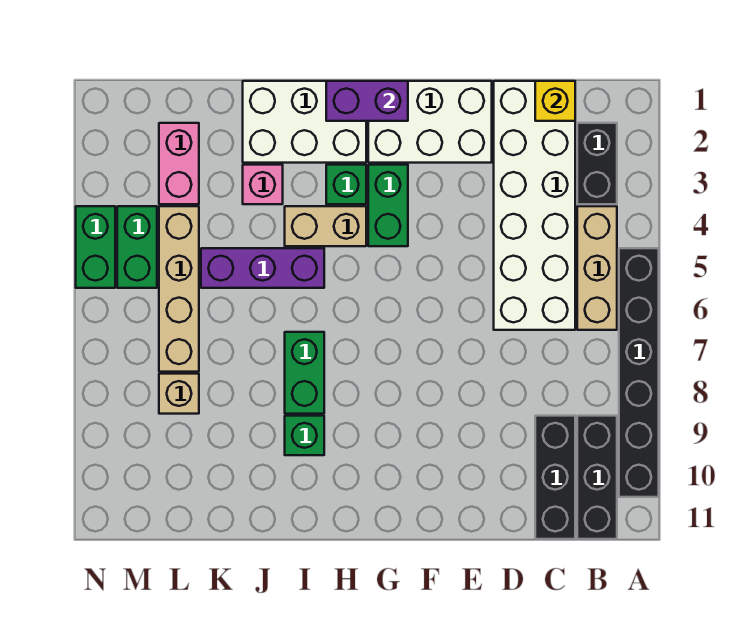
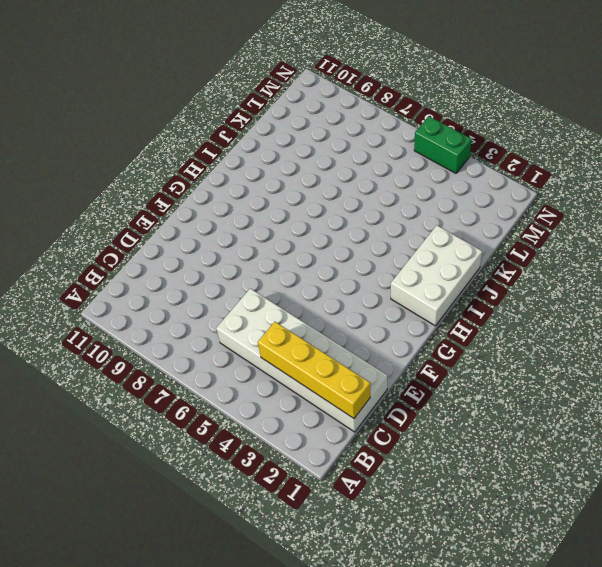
yellow brick C1:C4 level 2 -> yellow brick C1 level 2
none -> black brick A5:A10 level 1
none -> black brick B2:B3 level 1
none -> tan brick B4:B6 level 1

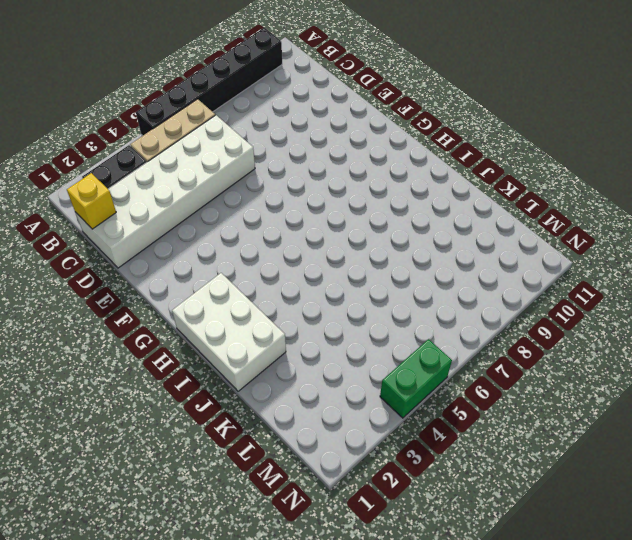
none -> black brick B9:B11 level 1
none -> black brick C9:C11 level 1
none -> white brick E1:G2 level 1

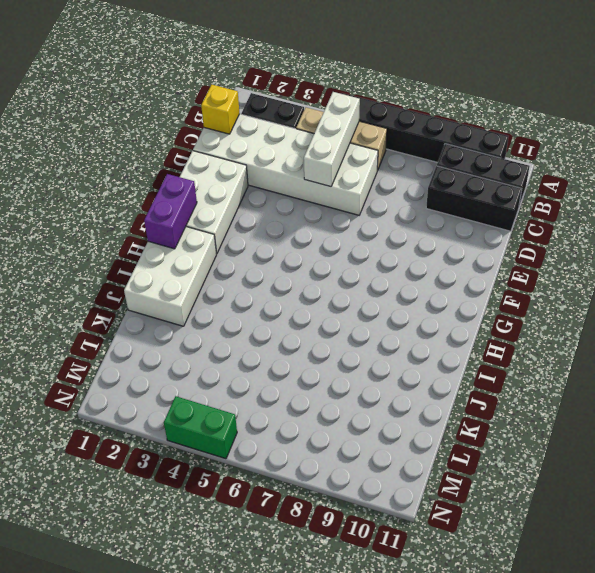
white brick B5:D5 level 2 -> none
none -> green brick G3:G4 level 1
none -> green brick H3 level 1
none -> tan brick H4:I4 level 1

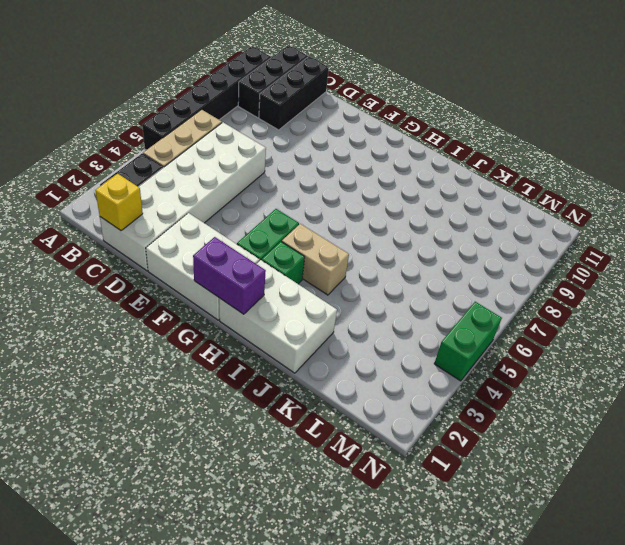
none -> purple brick I5:K5 level 1
none -> green brick I7:I8 level 1
none -> green brick I9 level 1

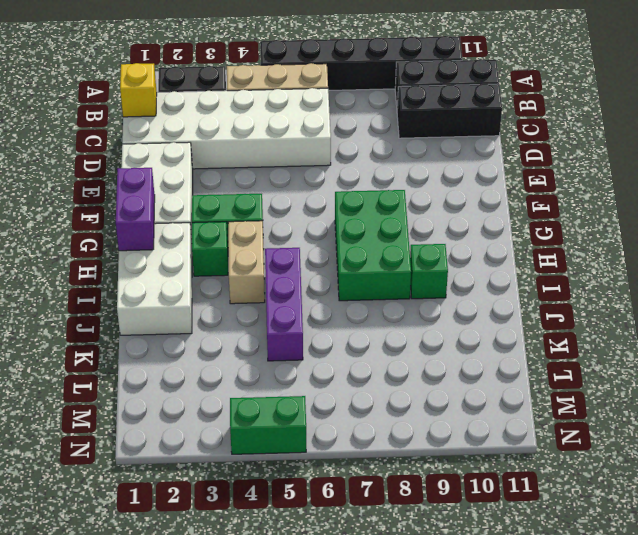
green brick G7:I8 level 1 -> green brick I7:I8 level 1
none -> pink brick J3 level 1
none -> pink brick L2:L3 level 1
none -> tan brick L4:L7 level 1

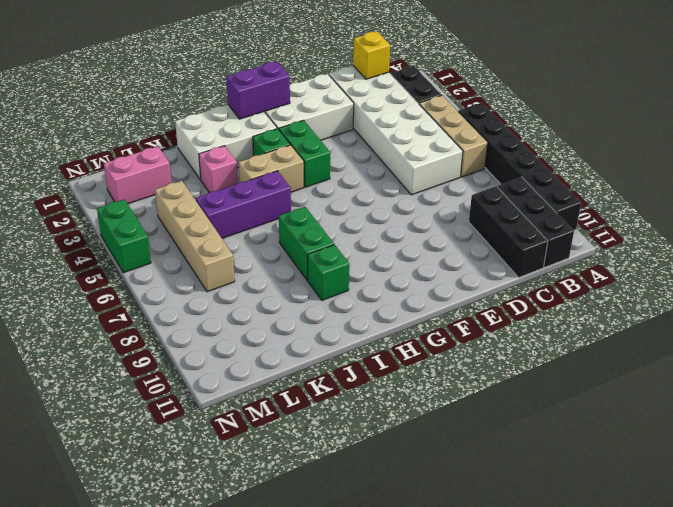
pink brick L2:M2 level 1 -> pink brick L2:L3 level 1
none -> tan brick L8 level 1
none -> green brick M4:M5 level 1

